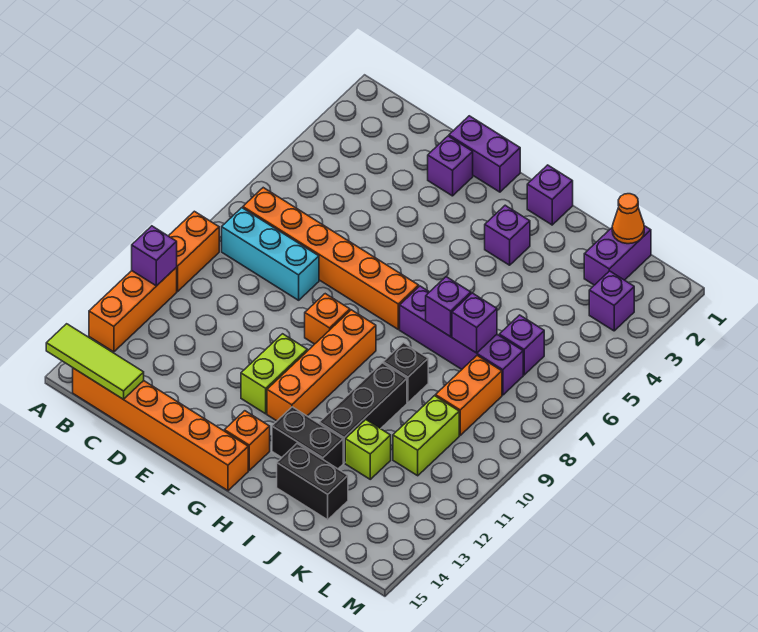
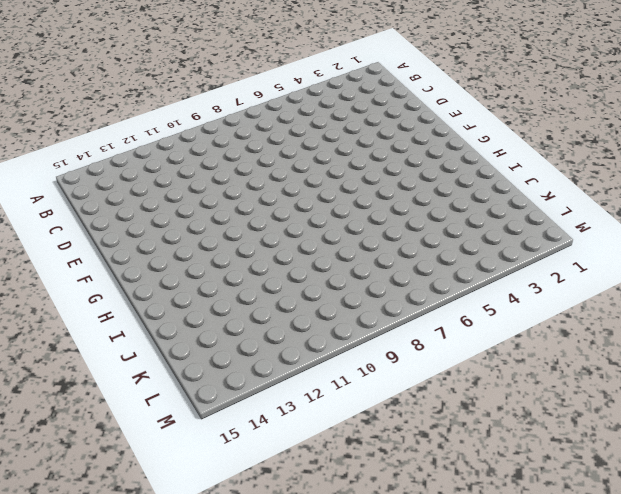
none -> orange brick A9:A10 level 1
none -> orange brick A11:A13 level 1
none -> orange brick B7:G7 level 1

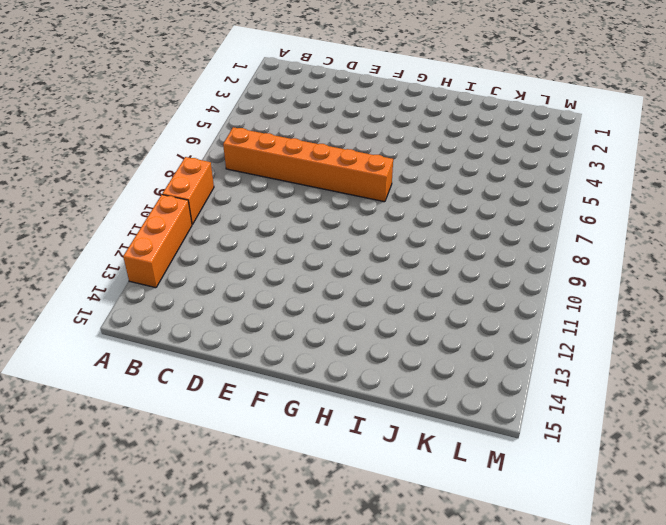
none -> cyan brick B8:D8 level 1
none -> orange brick B15:G15 level 1
none -> purple brick E1:F1 level 1

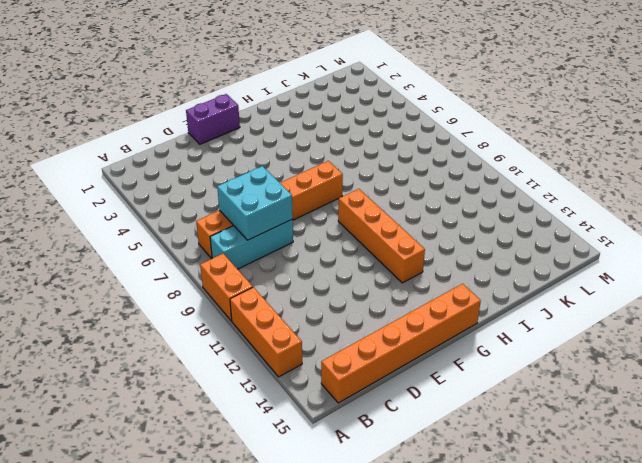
cyan brick C7:D8 level 2 -> none
none -> purple brick E2 level 1
none -> orange brick F9 level 1
none -> lime brick F11:F12 level 1

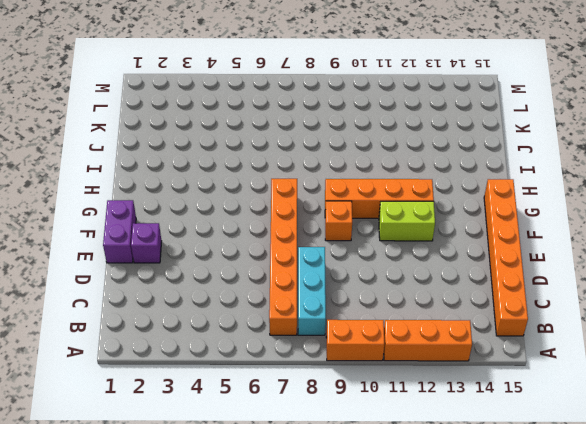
none -> orange brick G14 level 1
none -> purple brick H1 level 1
none -> purple brick H3 level 1

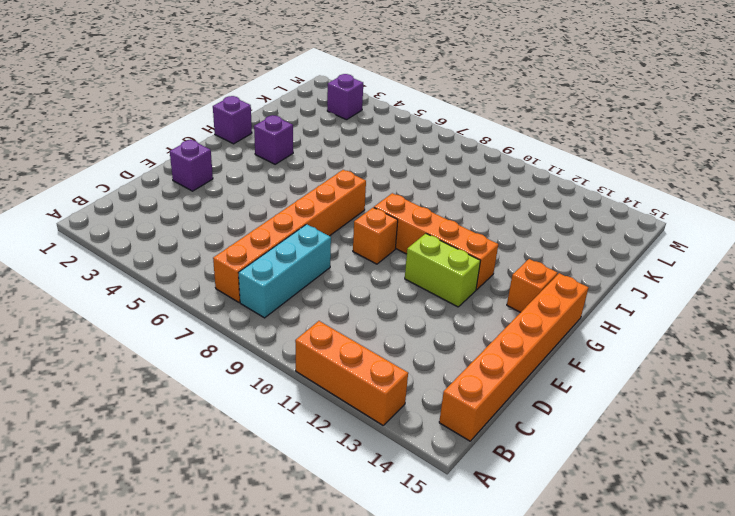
none -> orange brick A9:A10 level 1
none -> purple brick E1:F1 level 1
none -> purple brick H7:K7 level 1

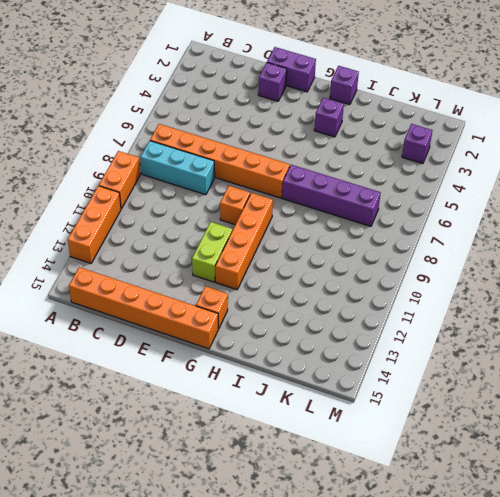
none -> black brick H13:I13 level 1
none -> black brick I9 level 1
none -> black brick I10:I12 level 1

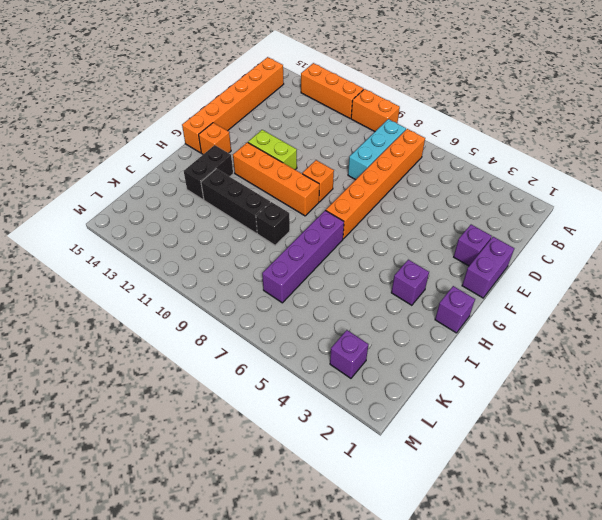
none -> black brick I14:J14 level 1
none -> lime brick J12 level 1
none -> purple brick K1:K2 level 1

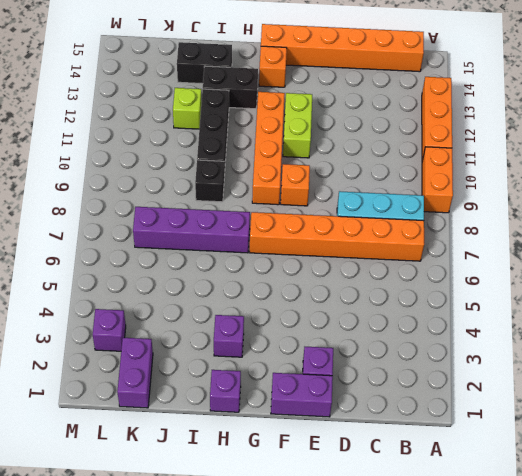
none -> purple brick K6 level 1
none -> orange brick K8:K9 level 1
none -> lime brick K10:K11 level 1

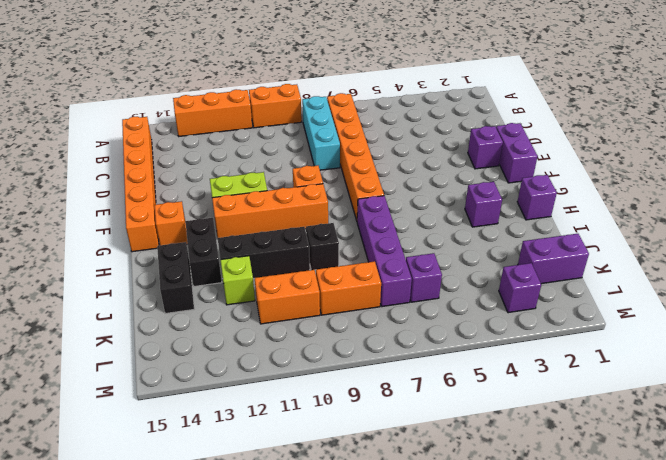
orange brick K10:K11 level 1 -> lime brick K10:K11 level 1
none -> purple brick A11 level 2
none -> lime tile A15:C15 level 2
none -> purple brick I7 level 2

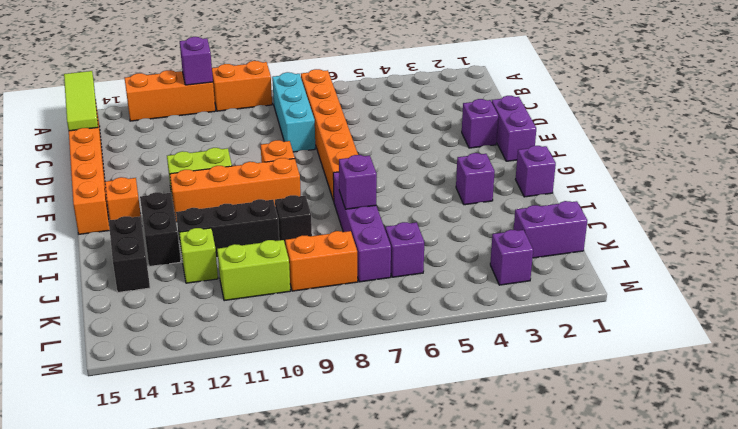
none -> purple brick J7 level 2
none -> orange cone K1 level 2

